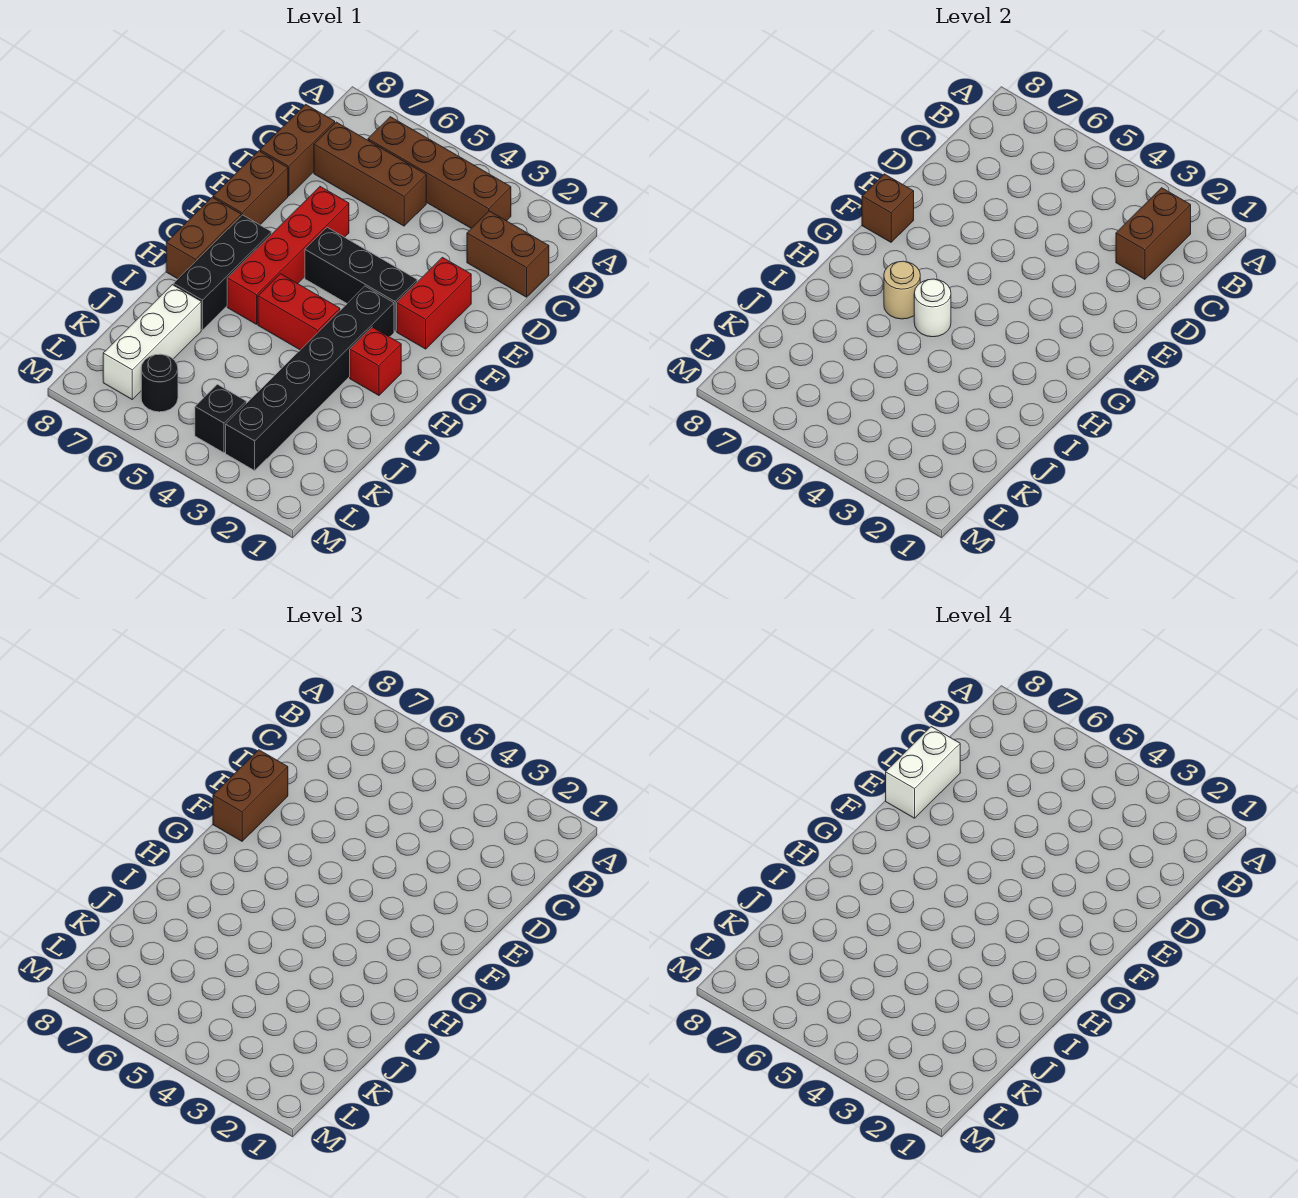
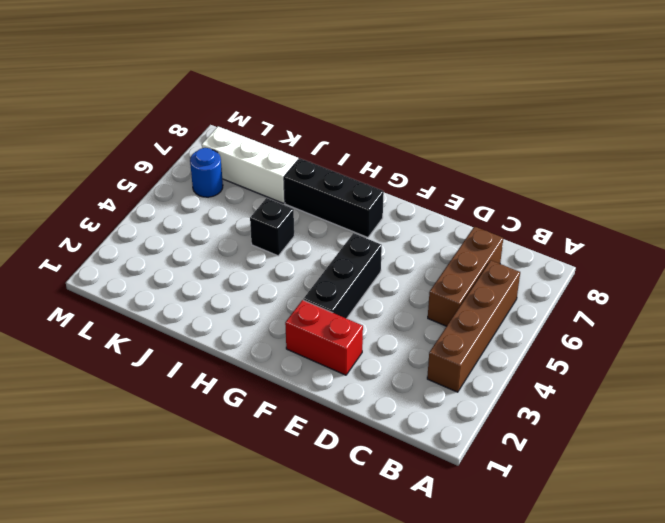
black brick I5 level 1 -> black brick L4 level 1
blue round brick L6 level 1 -> black round brick L6 level 1
none -> brown brick C1:C2 level 1
none -> brown brick C8:D8 level 1
none -> red brick E6:H6 level 1

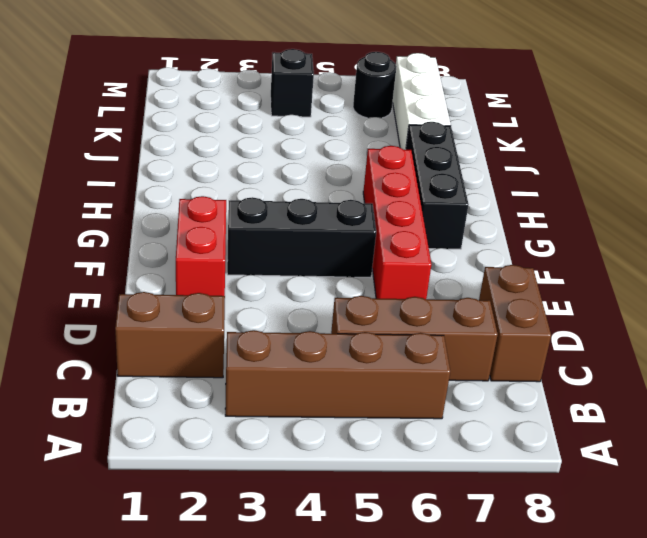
none -> brown brick E8:F8 level 1
none -> black brick G3:L3 level 1
none -> brown brick G8:H8 level 1

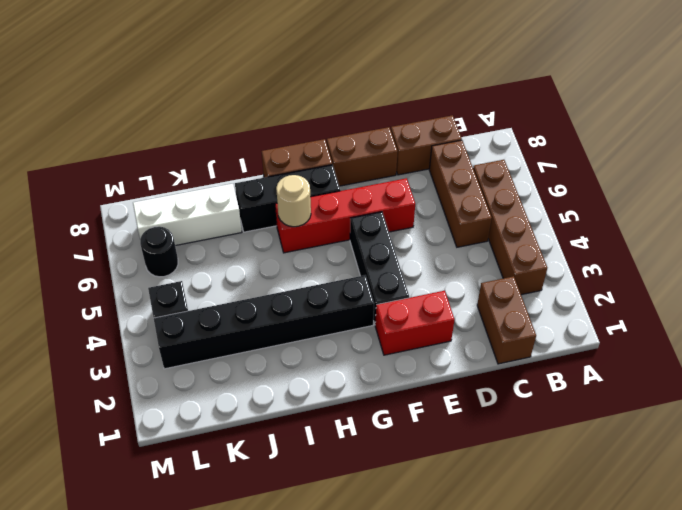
none -> red brick H2 level 1
none -> red brick H4:H5 level 1
none -> brown brick B2:C2 level 2

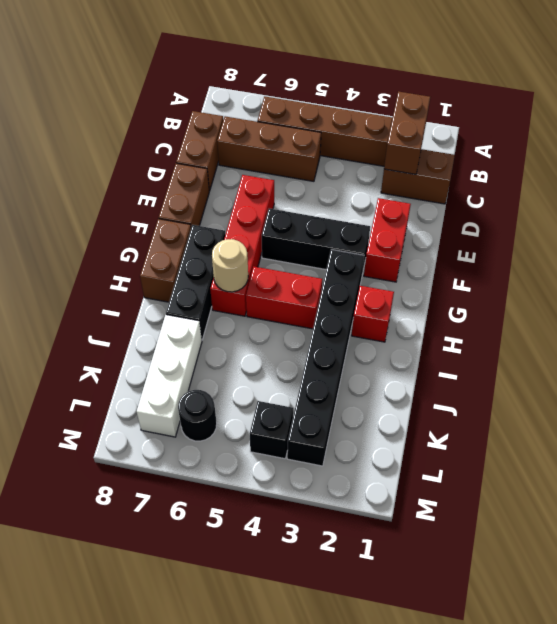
none -> brown brick F8 level 2
none -> white round brick H5 level 2
none -> brown brick E8:F8 level 3

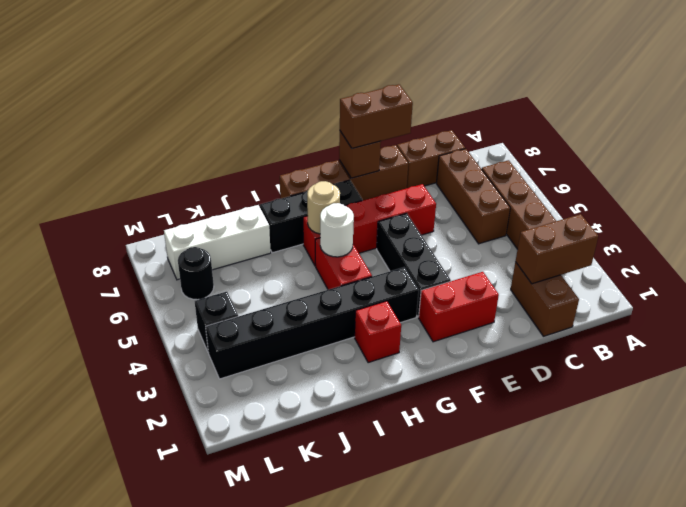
none -> white brick D8:E8 level 4

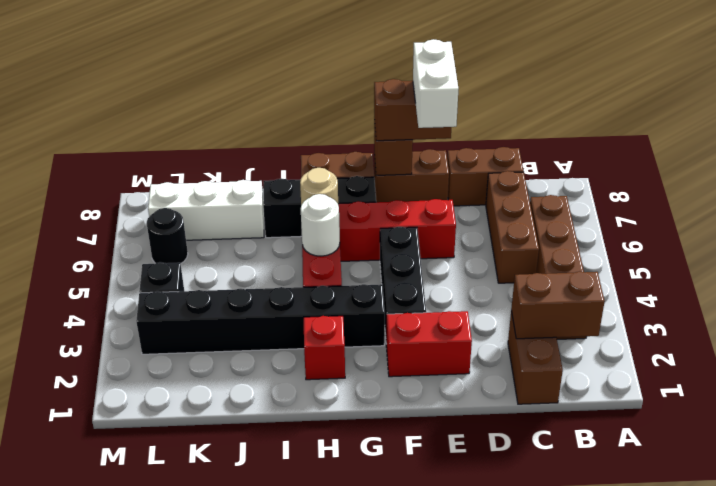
white brick E7:E8 level 4 -> white brick D8:E8 level 4

